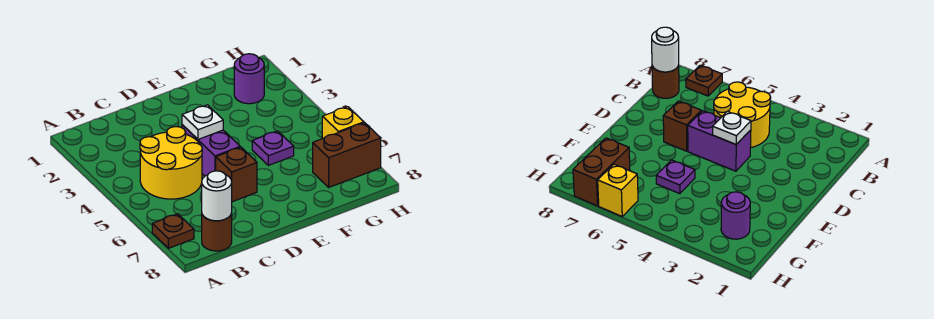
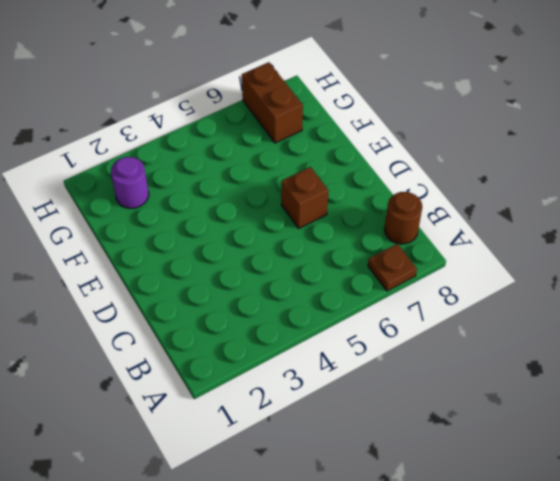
none -> yellow round brick B4:C5 level 1
none -> purple brick D4:D5 level 1

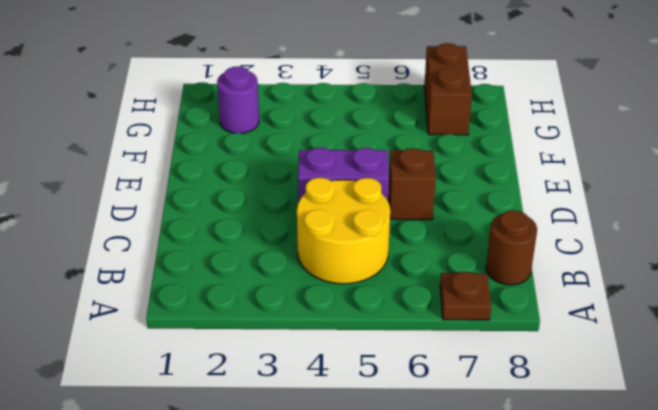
none -> purple plate F5 level 1
none -> yellow brick H6 level 1

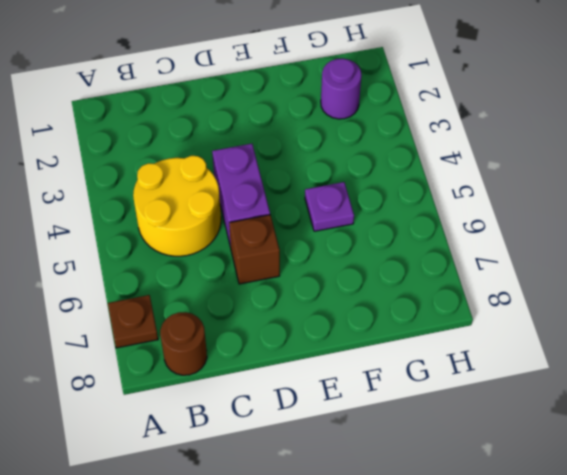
none -> brown brick G7:H7 level 1
none -> yellow brick H6 level 1

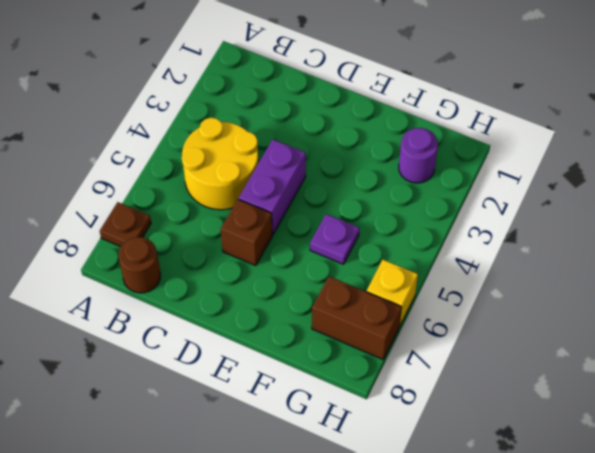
none -> white round brick B8 level 2
none -> white plate D4 level 2

